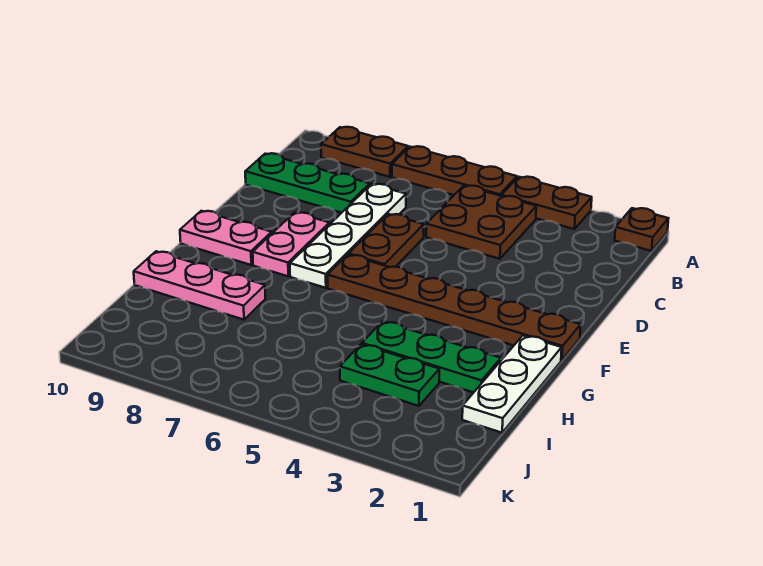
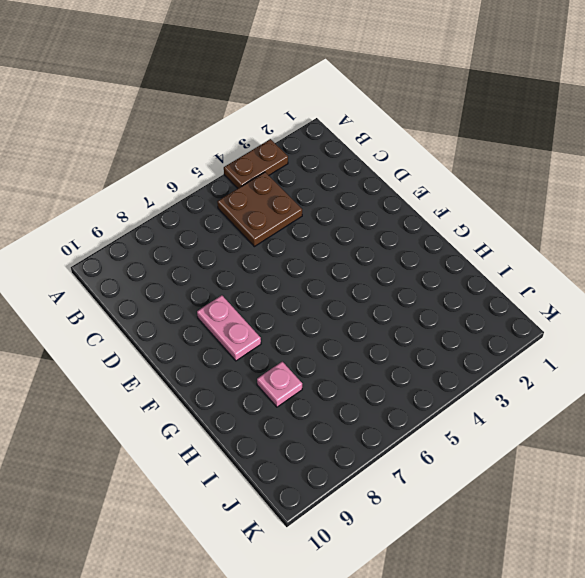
pink plate H8 level 1 -> pink plate H8:H10 level 1
none -> brown plate A1 level 1
none -> brown plate A5:A7 level 1
none -> brown plate A8:A9 level 1

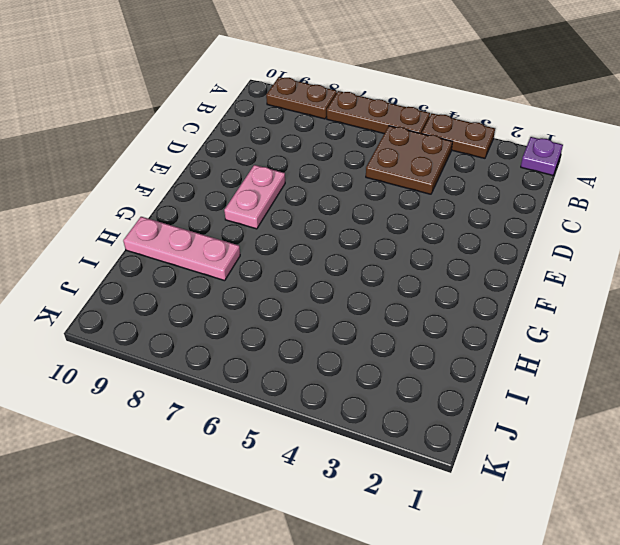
purple plate A1 level 1 -> brown plate A1 level 1
none -> white plate C7:F7 level 1
none -> green plate C8:C10 level 1
none -> brown plate D6:E6 level 1

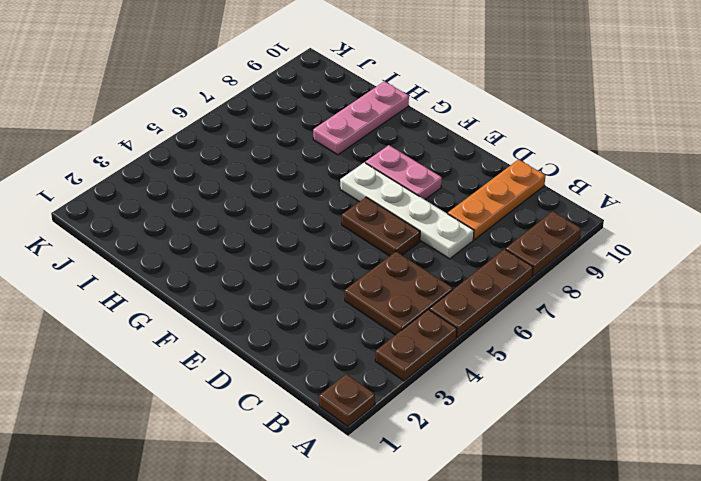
orange plate C8:C10 level 1 -> green plate C8:C10 level 1
none -> brown plate F1:F6 level 1
none -> pink plate F9:F10 level 1
none -> white plate G1:I1 level 1

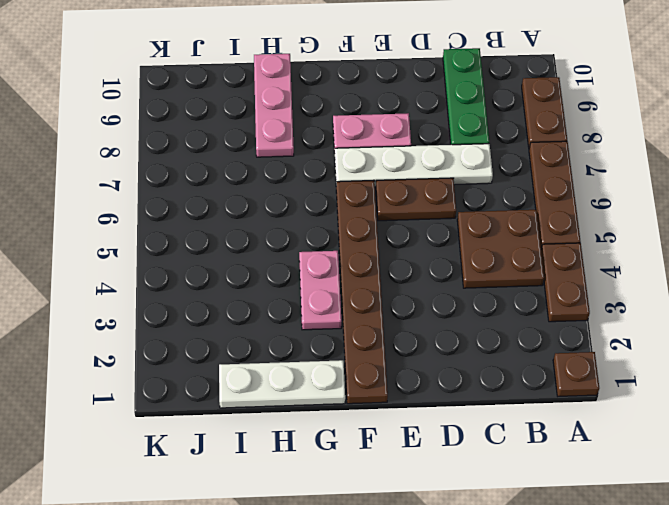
pink plate G3:G4 level 1 -> pink plate F9:F10 level 1
none -> green plate H2:H4 level 1
none -> green plate I3:I4 level 1

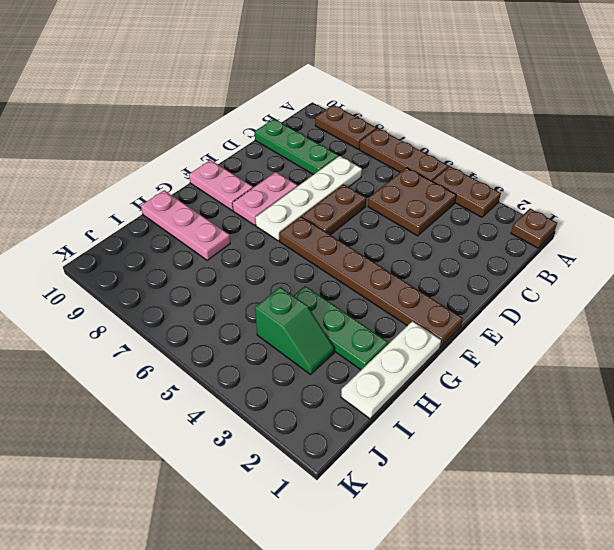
green slope I3:I4 level 1 top 4 -> green plate I3:I4 level 1

